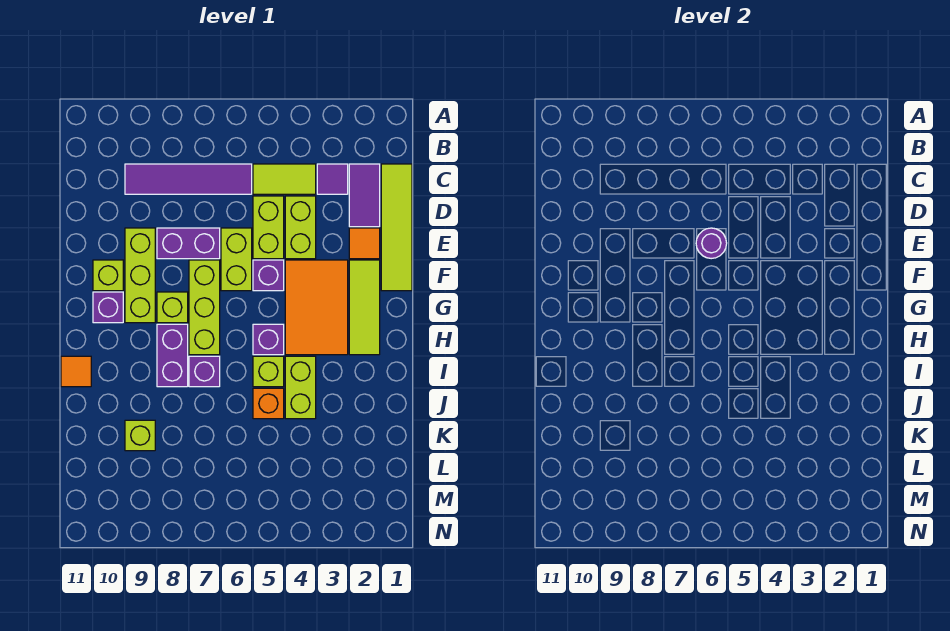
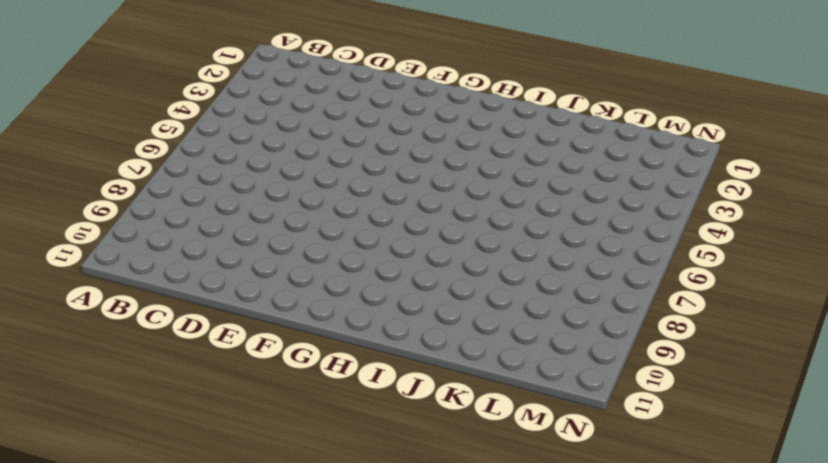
none -> lime tile C1:F1 level 1
none -> purple tile C2:D2 level 1
none -> purple tile C3 level 1

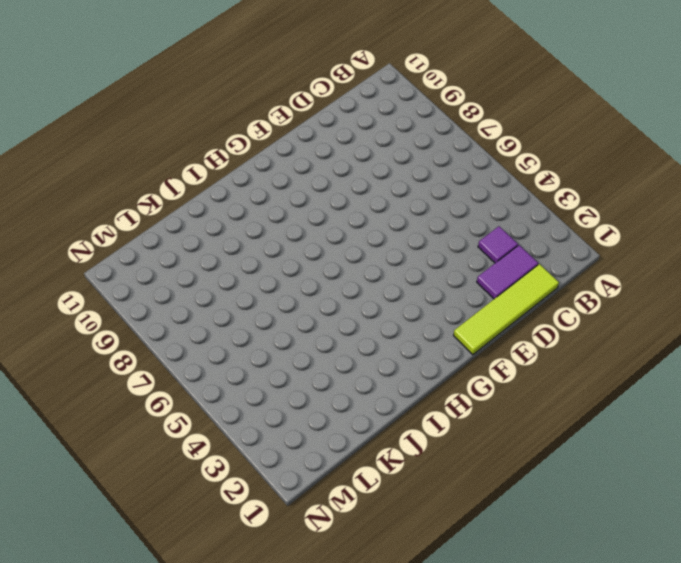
none -> lime tile C4:C5 level 1
none -> purple tile C6:C9 level 1
none -> lime brick D4:E4 level 1

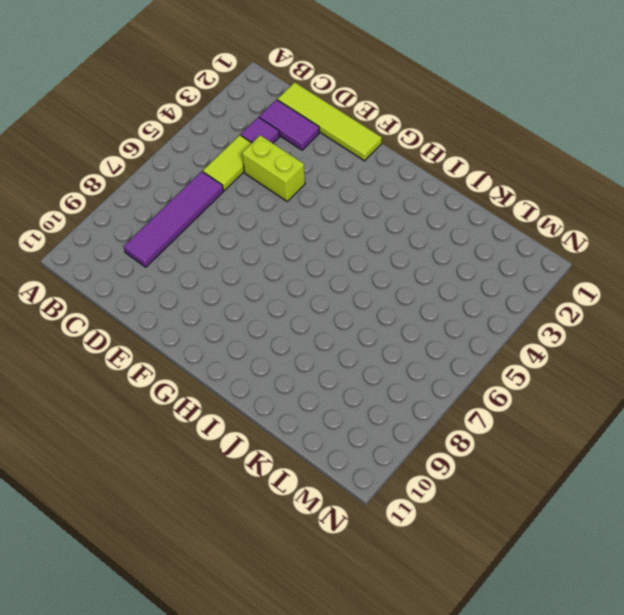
none -> lime brick D5:E5 level 1
none -> orange tile E2 level 1
none -> lime brick E6:F6 level 1

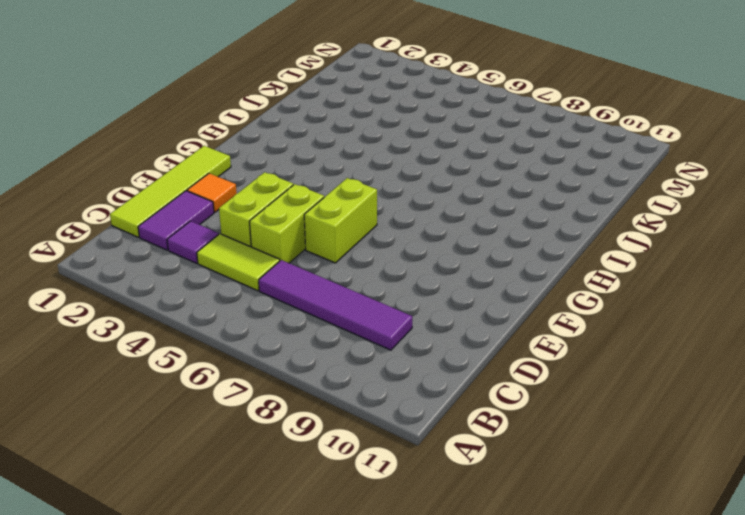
none -> purple brick E7:E8 level 1
none -> lime brick E9:G9 level 1
none -> lime tile F2:H2 level 1

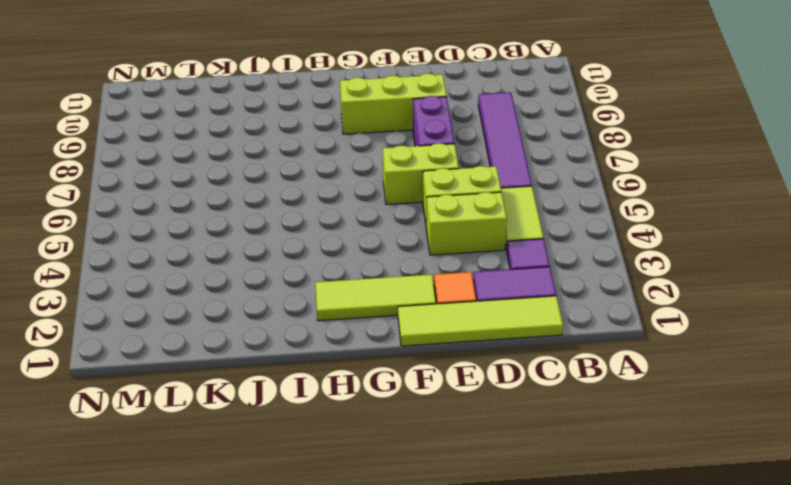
none -> orange tile F3:H4 level 1
none -> purple brick F5 level 1
none -> lime brick F7:H7 level 1

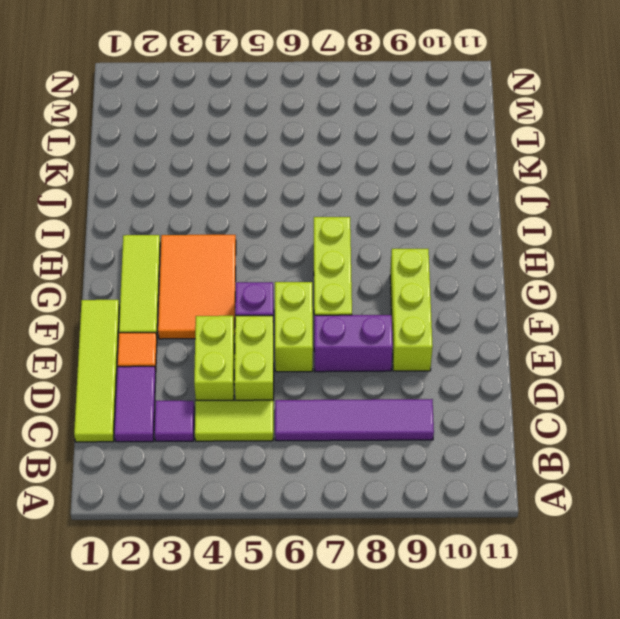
none -> lime brick F10 level 1
none -> lime brick G8 level 1
none -> purple brick G10 level 1

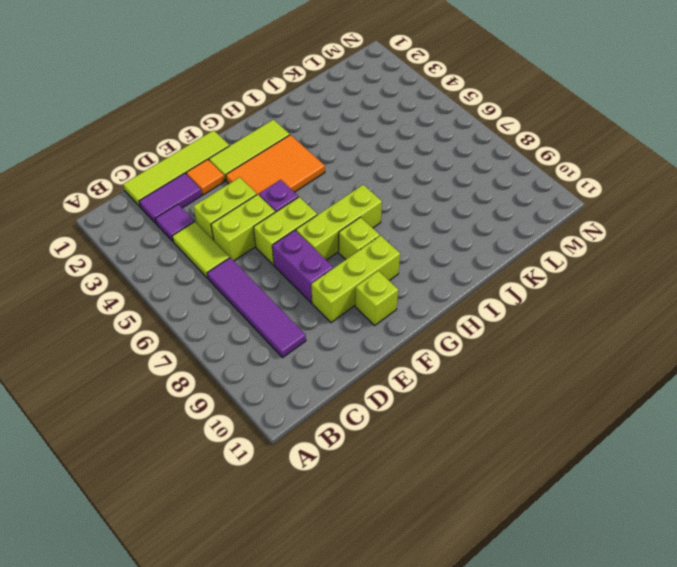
none -> purple brick G10 level 1
none -> purple brick H5 level 1
none -> purple brick H8:I8 level 1

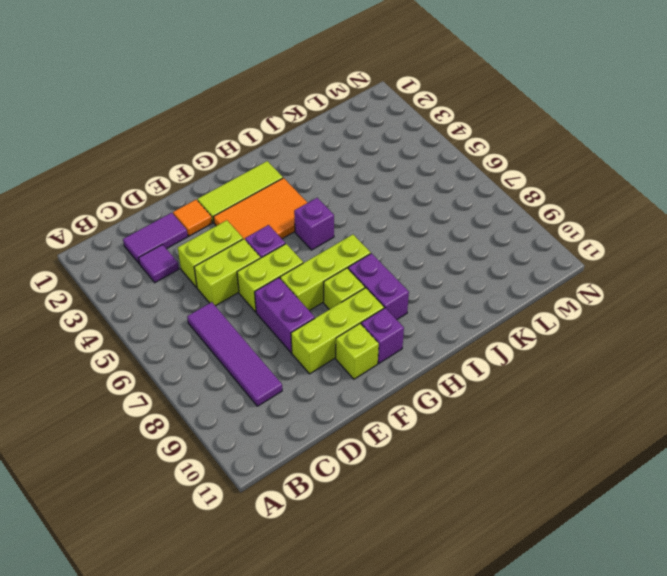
purple brick H8:H9 level 1 -> purple brick H8:I8 level 1
none -> lime tile C1:F1 level 1
none -> lime tile C4:C5 level 1
none -> lime brick I4:J4 level 1

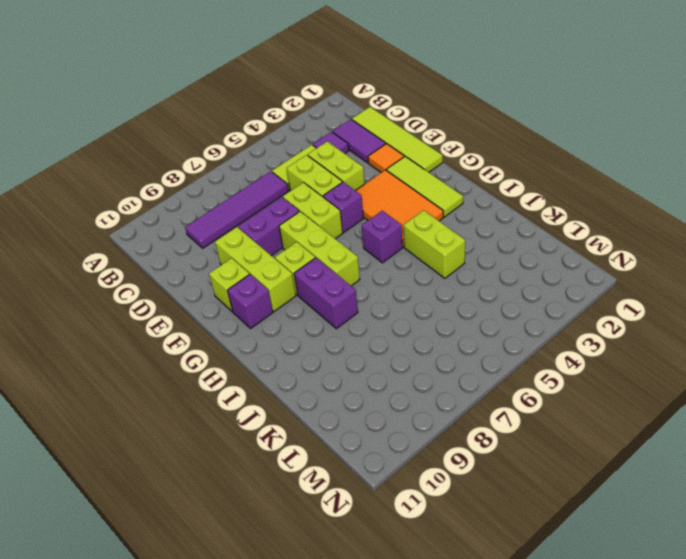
none -> lime brick I5 level 1
none -> purple brick I7 level 1
none -> orange tile I11 level 1

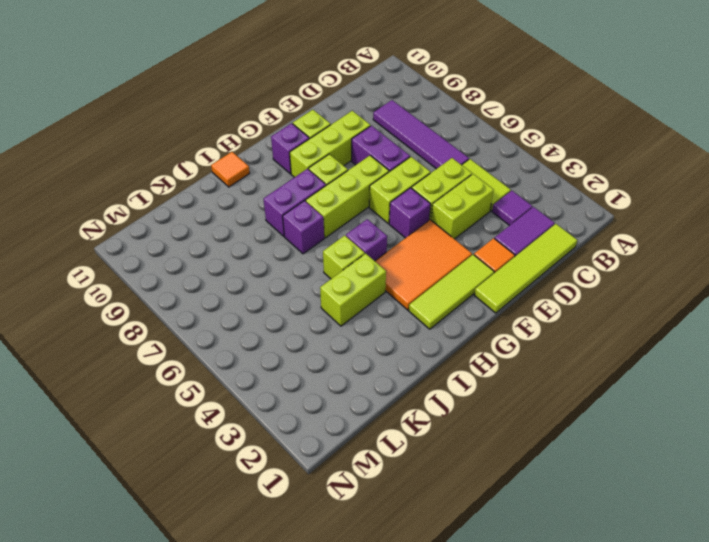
none -> orange brick J5 level 1
none -> lime brick K9 level 1
none -> purple round brick E6 level 2

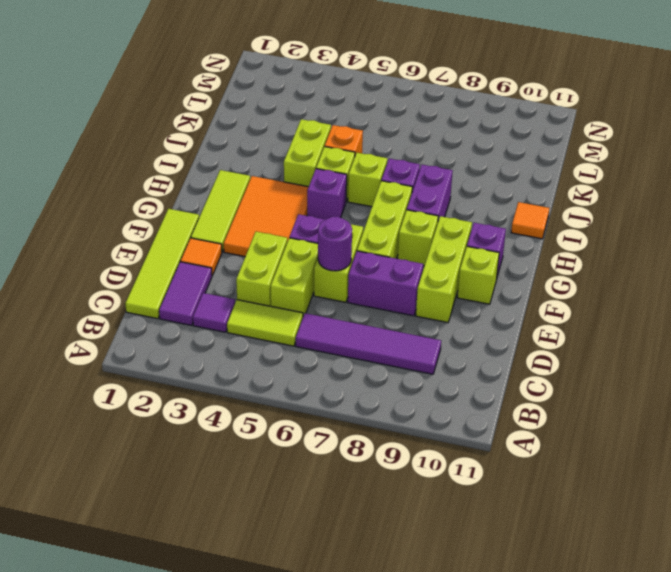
lime brick I6 level 1 -> lime brick K9 level 1

